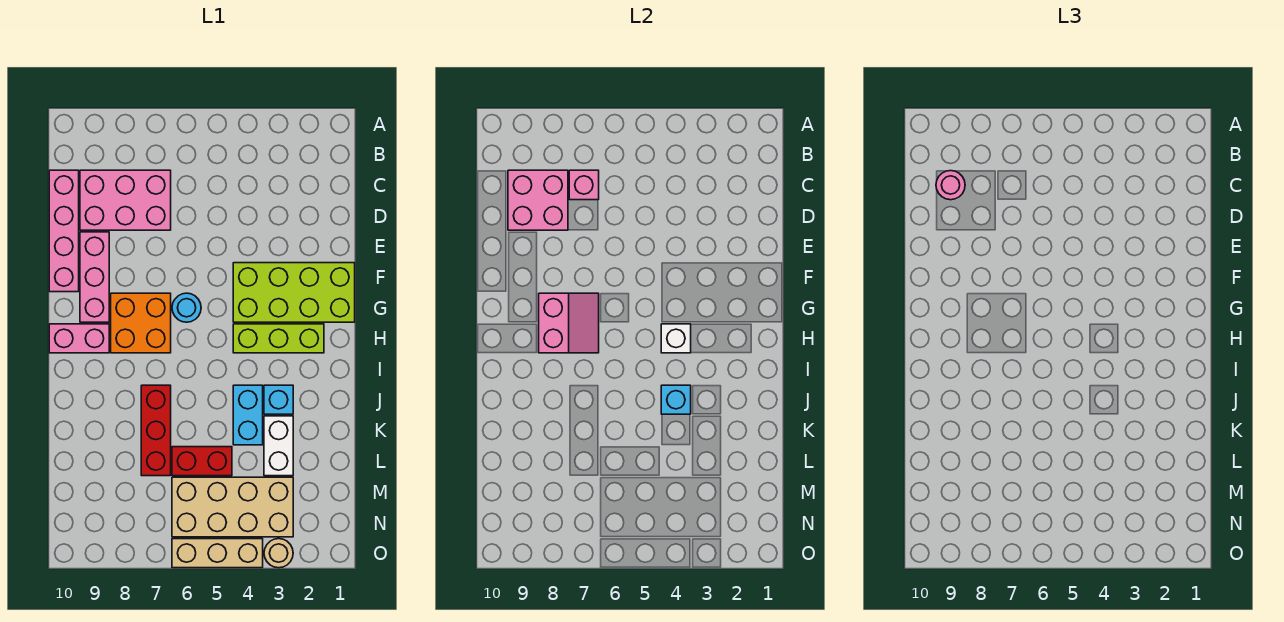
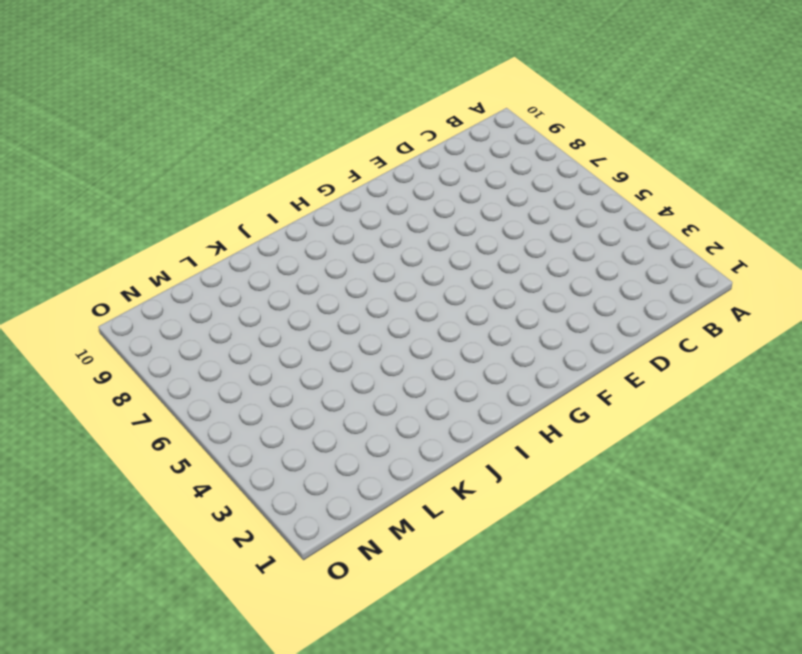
none -> pink brick C7:D9 level 1
none -> pink brick C10:F10 level 1
none -> pink brick E9:G9 level 1

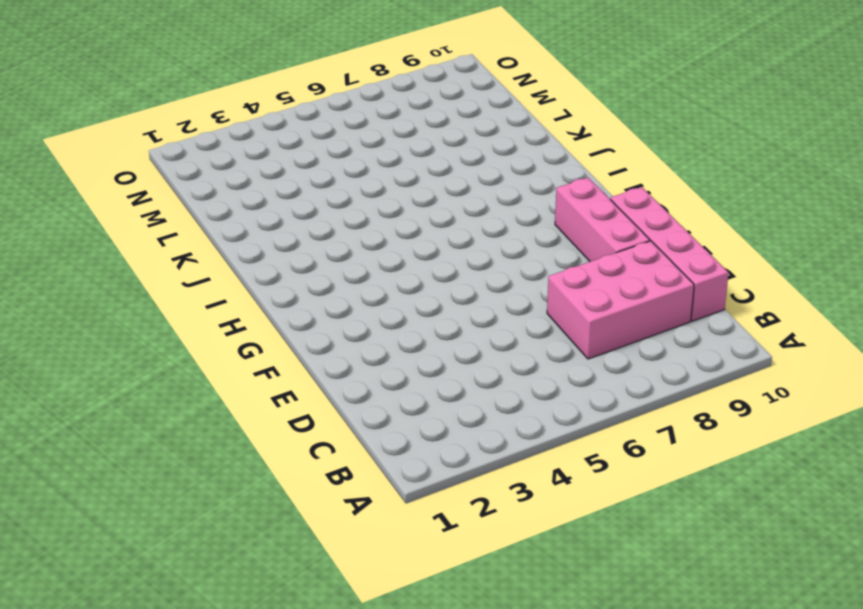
none -> lime brick F1:G4 level 1
none -> cyan round brick G6 level 1
none -> orange brick G7:H8 level 1

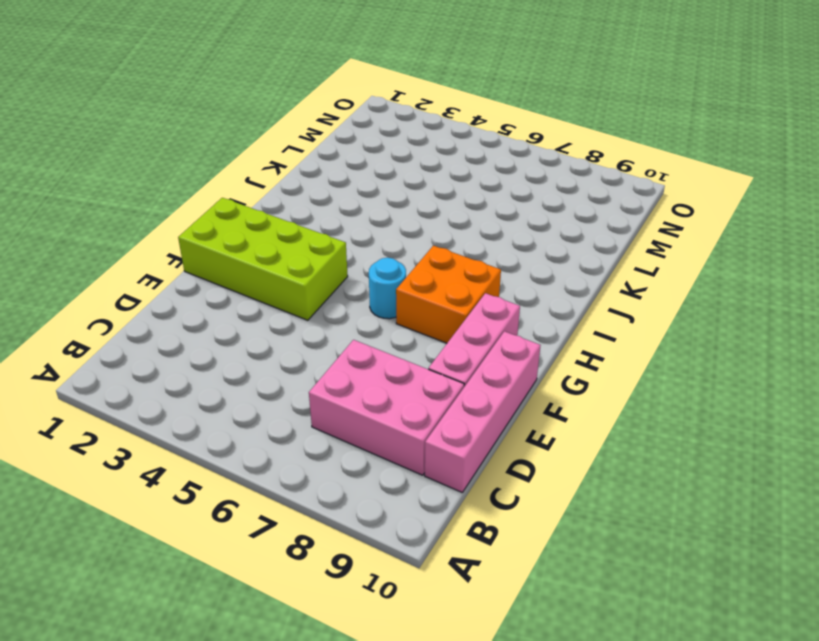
none -> lime brick H2:H4 level 1
none -> pink brick H9:H10 level 1
none -> cyan brick J3 level 1

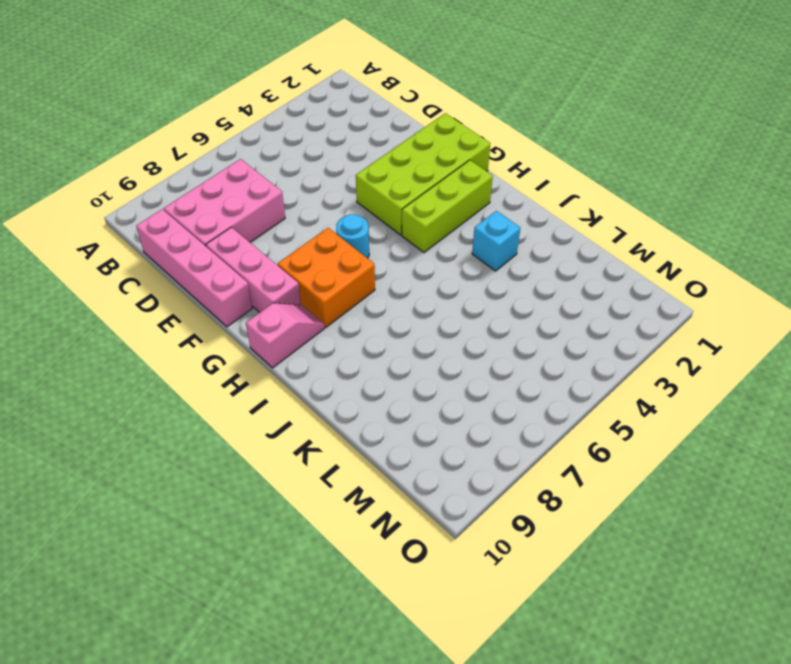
pink slope H9:H10 level 1 top 10 -> pink brick H9:H10 level 1
none -> cyan brick J4:K4 level 1
none -> red brick J7:L7 level 1
none -> white brick K3:L3 level 1

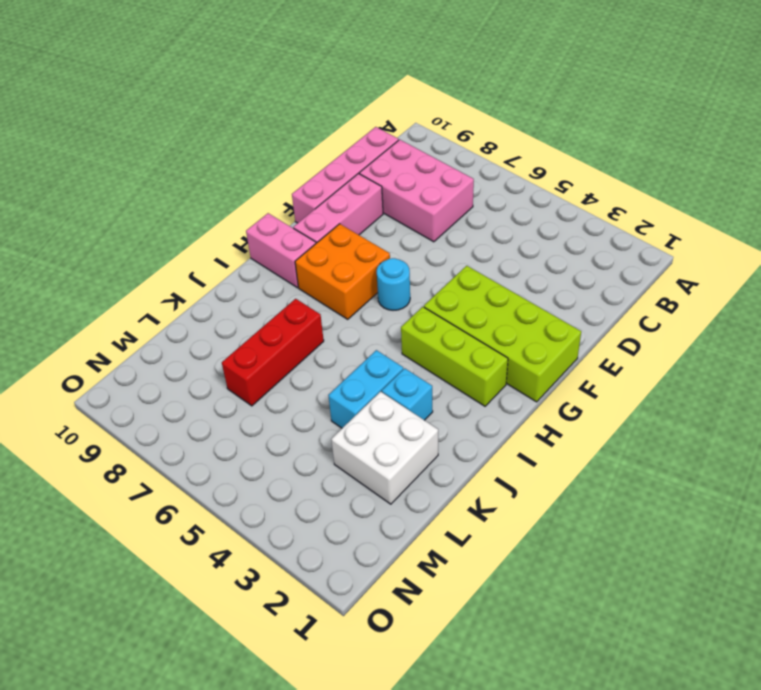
white brick K2:L3 level 1 -> white brick K3:L3 level 1
none -> red brick L5:L6 level 1
none -> tan brick M3:N6 level 1
none -> tan round brick O3 level 1

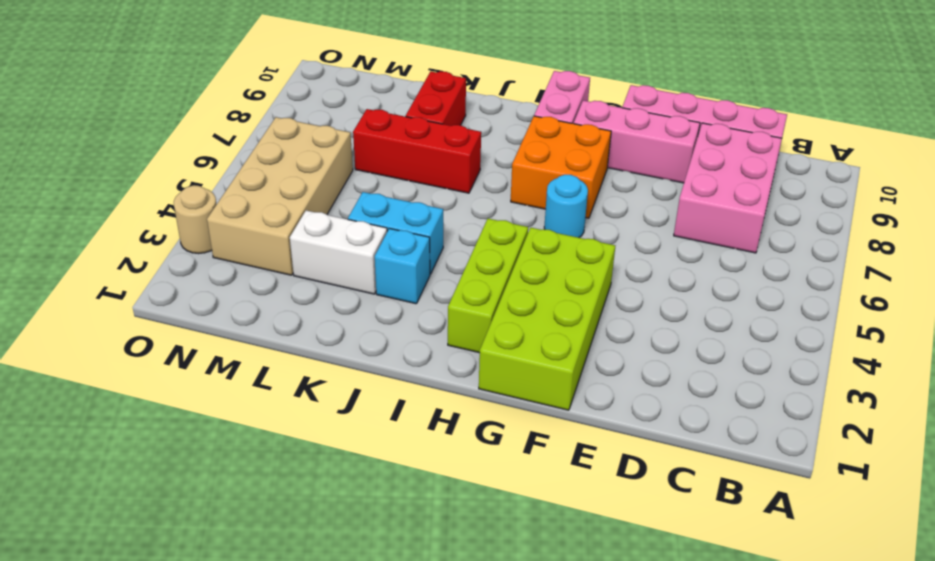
red brick K8:K9 level 1 -> red brick L5:L6 level 1
none -> tan brick O4:O6 level 1
none -> pink brick C7 level 2
none -> pink brick C8:D9 level 2

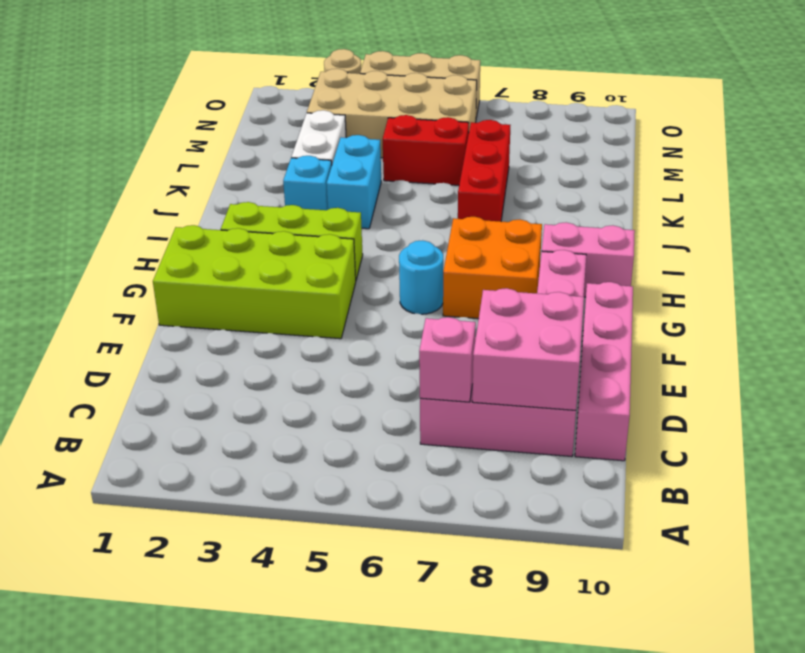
none -> pink slope G7:H8 level 2 top 8
none -> white brick H4 level 2
none -> cyan brick J4 level 2

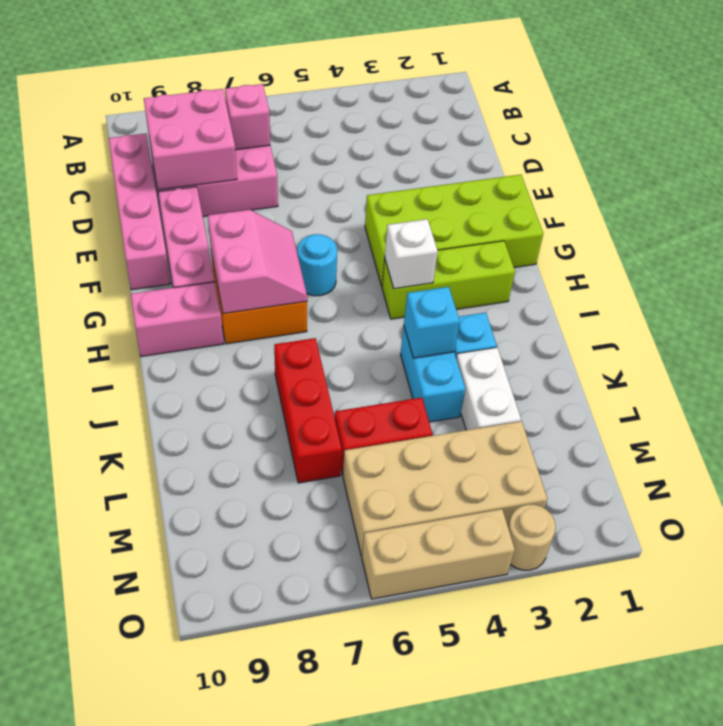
none -> pink round brick C9 level 3

